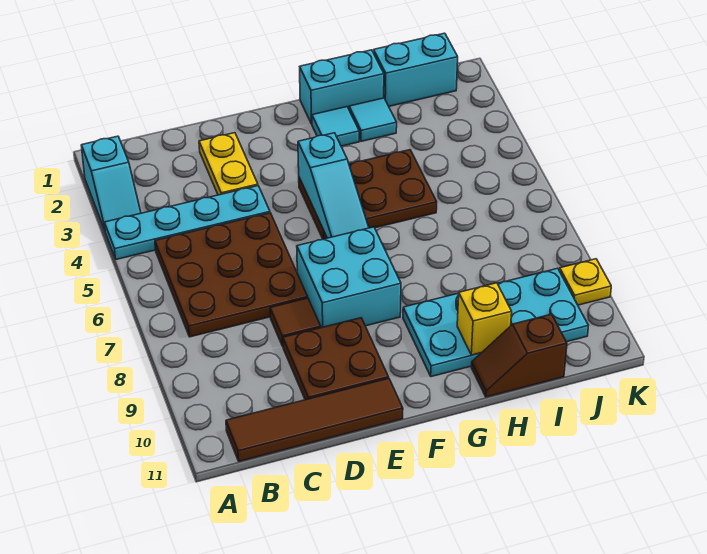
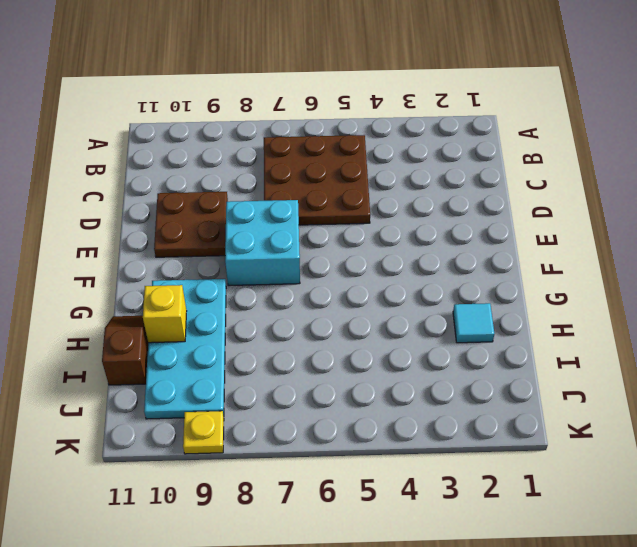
none -> cyan slope A2:A3 level 1 top 2
none -> cyan plate A4:D4 level 1
none -> brown tile B11:E11 level 1

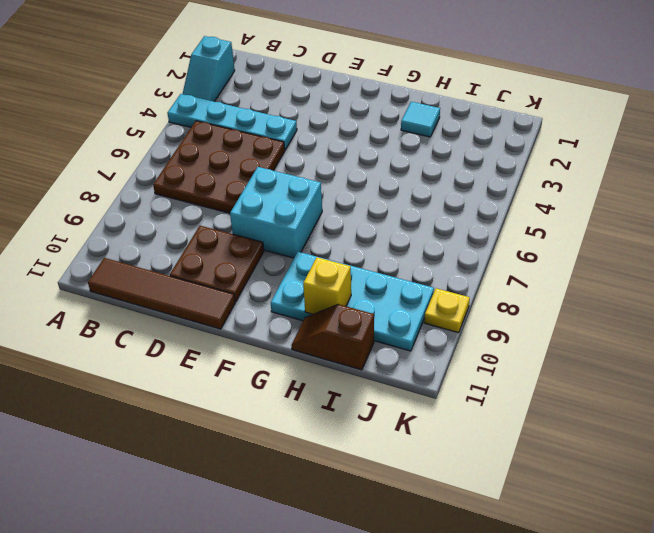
none -> yellow plate D2:D3 level 1
none -> brown tile D8 level 1
none -> brown plate F4:H5 level 1

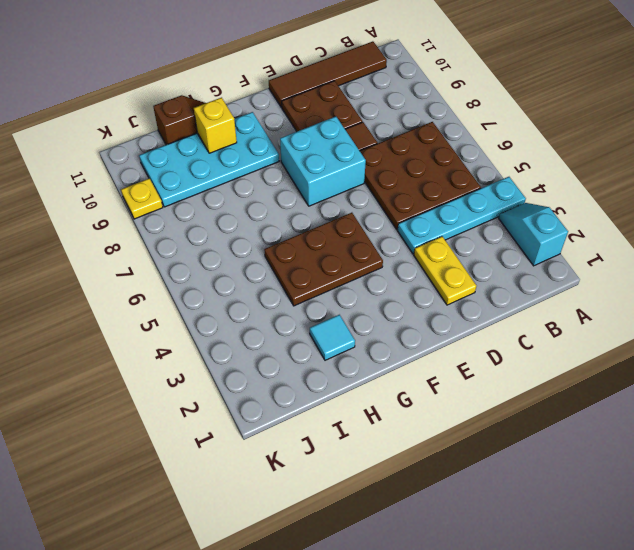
none -> cyan brick G1:H1 level 1
none -> cyan tile G2 level 1
none -> cyan brick I1:J1 level 1

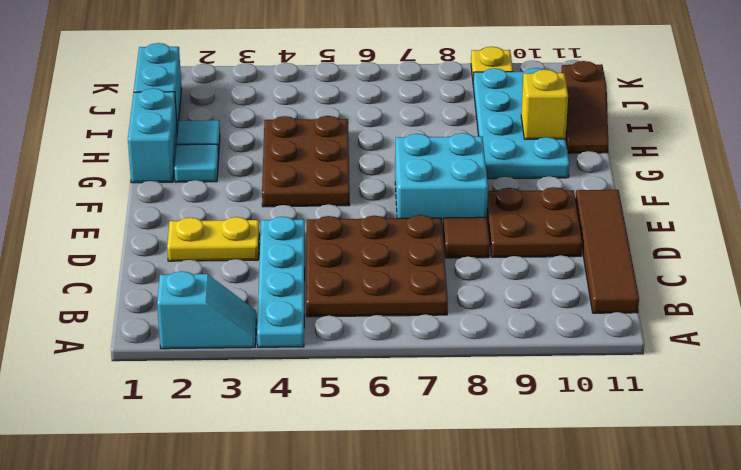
none -> cyan slope F4:F6 level 2 top 4

